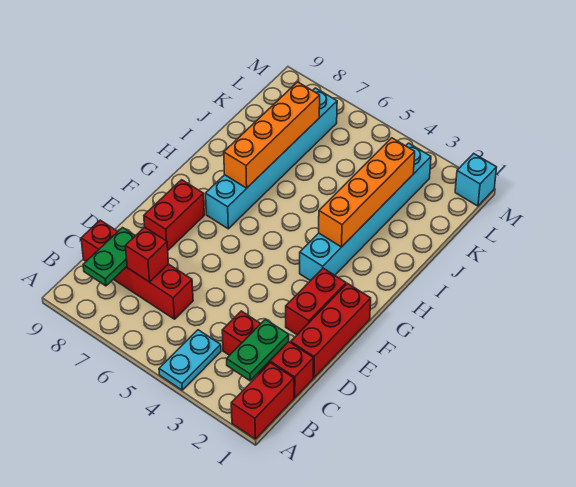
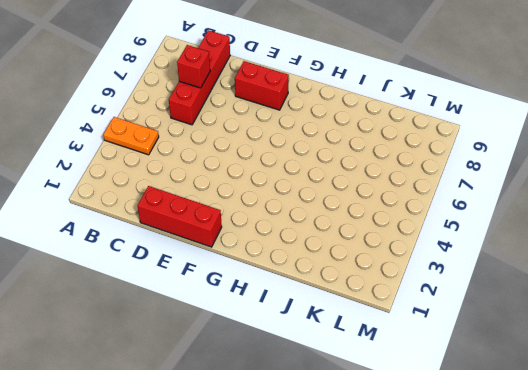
orange plate A4:B4 level 1 -> cyan plate A4:B4 level 1
none -> red brick A1:B1 level 1
none -> red brick C1:C3 level 1
none -> red brick E2:F2 level 1

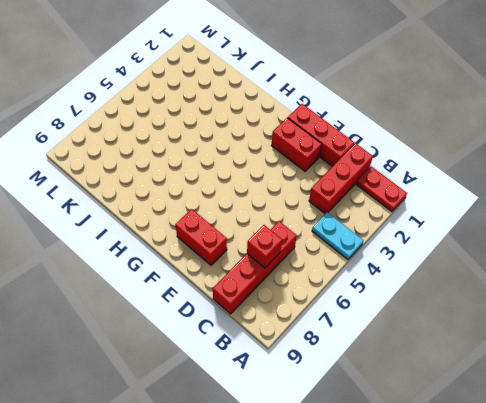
red plate A1:B1 level 1 -> red brick A1:B1 level 1
none -> cyan brick G3:L3 level 1
none -> cyan brick G7:L7 level 1
none -> cyan brick M1 level 1

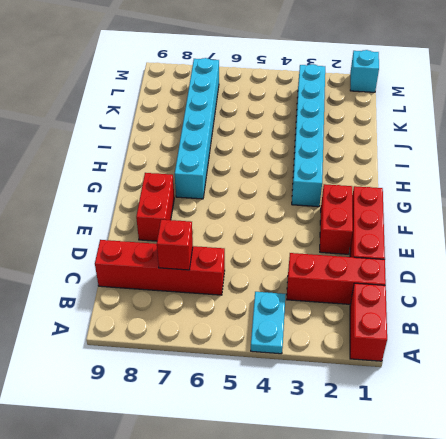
none -> green plate B2:C2 level 2
none -> green plate B8:C8 level 2
none -> orange brick H3:K3 level 2

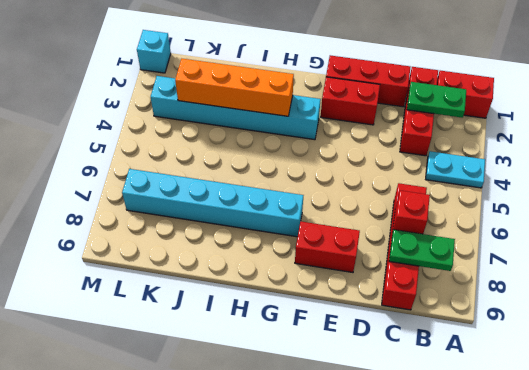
none -> orange brick H7:K7 level 2

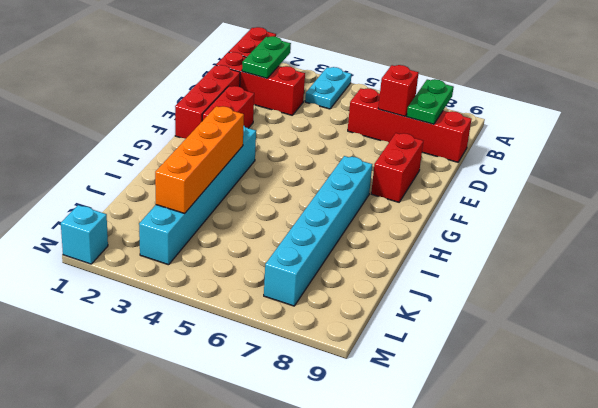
none -> orange brick H7:K7 level 2

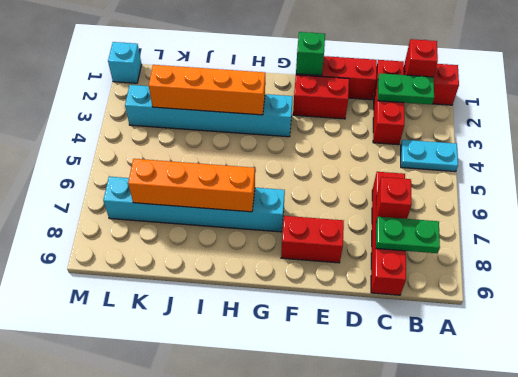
red brick B1 level 2 -> none
green brick F1 level 2 -> none

